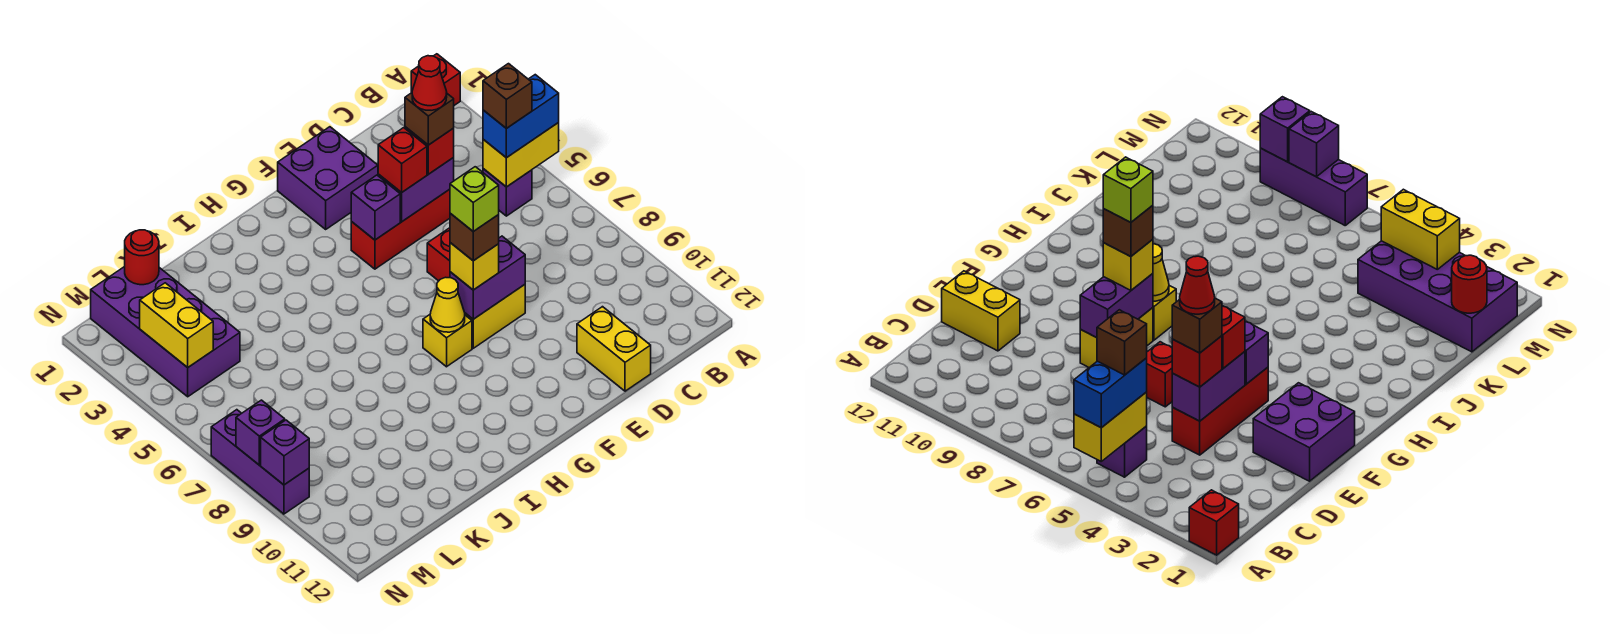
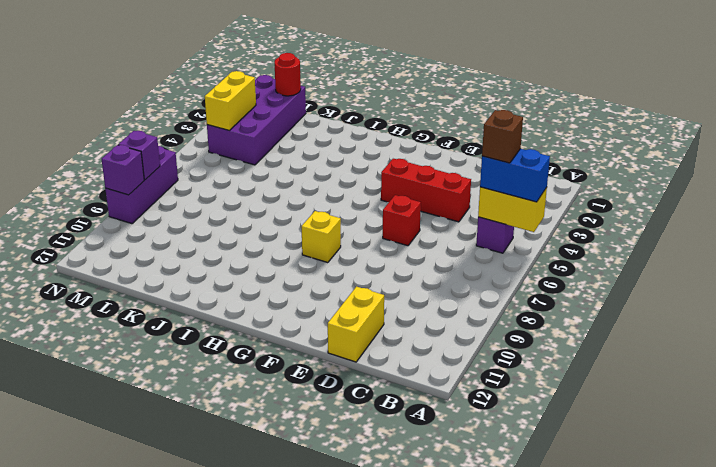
none -> red brick A1 level 1
none -> purple brick E1:F2 level 1
none -> yellow brick E8:F8 level 1

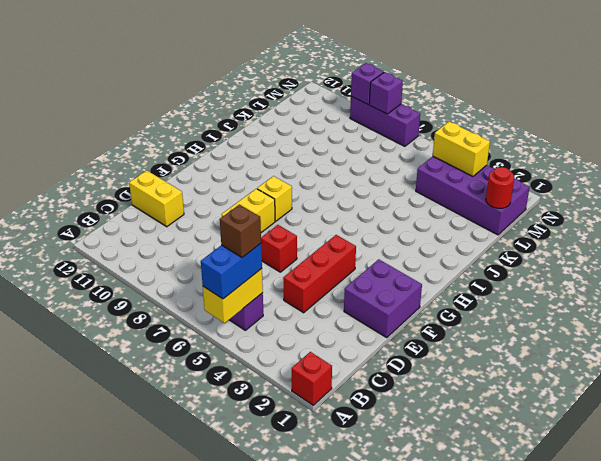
none -> purple brick D4:E4 level 2
none -> purple brick E8:F8 level 2
none -> purple brick F4 level 2

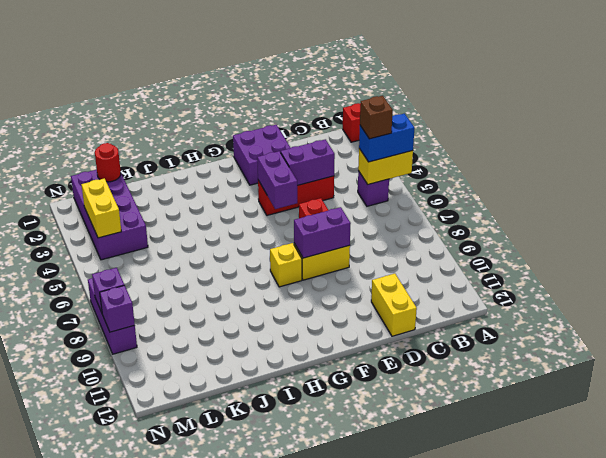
purple brick F4:F5 level 2 -> purple brick F4 level 2
none -> yellow cone G8 level 2
none -> red brick D4 level 3
none -> red brick E4 level 3

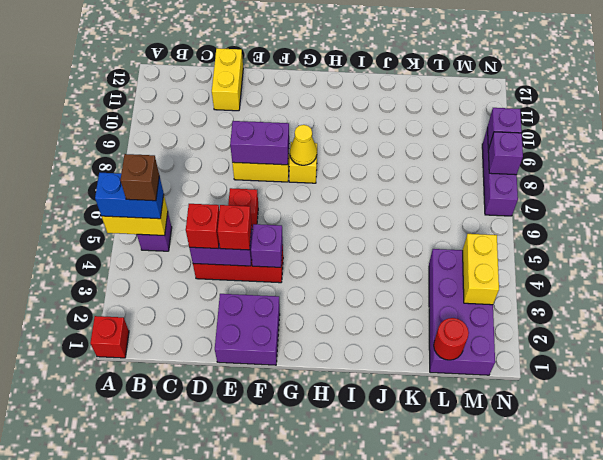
none -> yellow brick F8 level 3
none -> brown brick D4 level 4
none -> brown brick F8 level 4

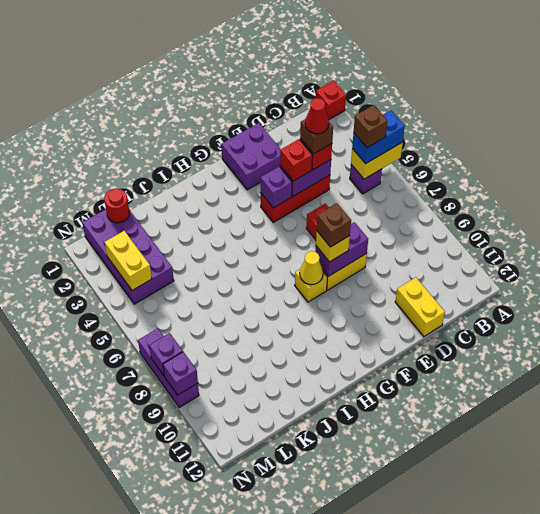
none -> lime brick F8 level 5

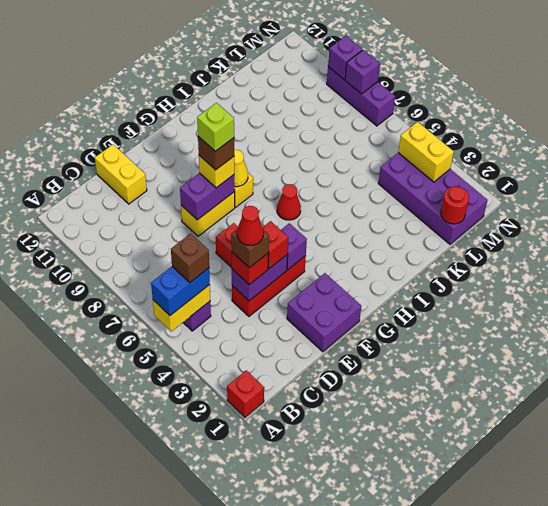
red cone H6 level 1 -> none

